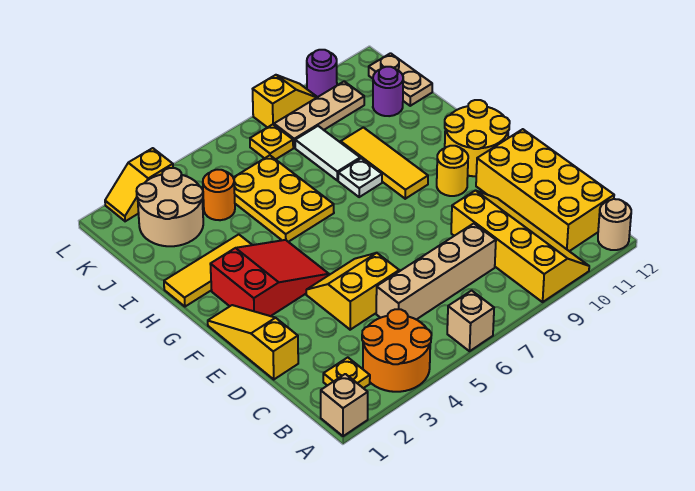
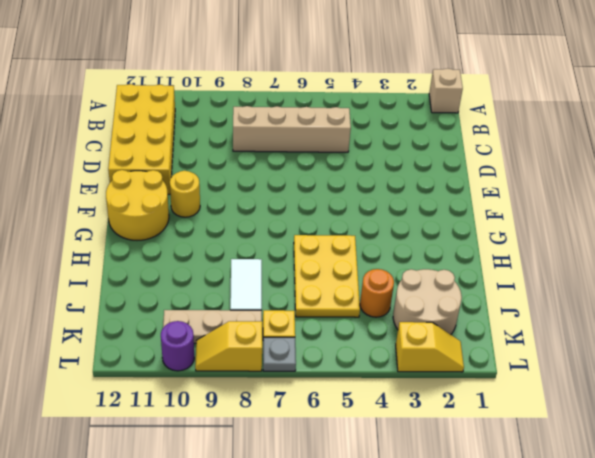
grey plate L7 level 1 -> none
none -> orange round brick A3:B4 level 1
none -> tan brick A6 level 1
none -> yellow slope A9:D10 level 1 top 9

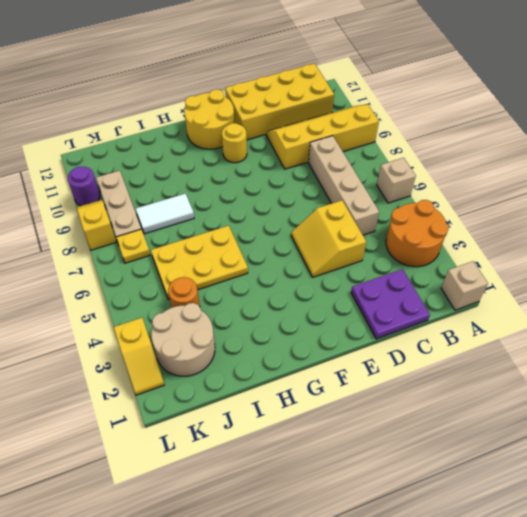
purple plate C1:D2 level 1 -> yellow slope D1:F1 level 1 top D
none -> tan round brick A12 level 1
none -> yellow plate B2 level 1
none -> red slope F2:G4 level 1 top 2

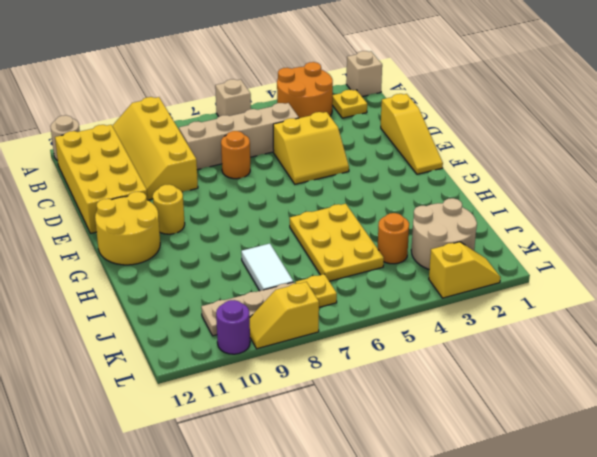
orange round brick D7 level 1 -> none
none -> red slope F2:G4 level 1 top 2
none -> yellow tile G9:I9 level 1
none -> yellow tile H1:H3 level 1

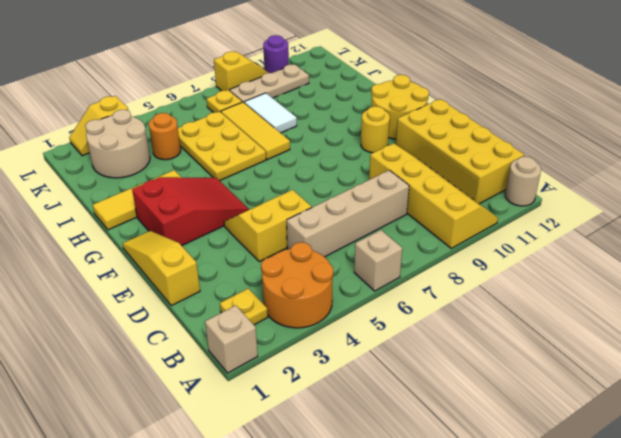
yellow tile H7:J7 level 1 -> yellow tile G9:I9 level 1
none -> white plate H8 level 1
none -> purple round brick J11 level 1
none -> tan plate J12:K12 level 1

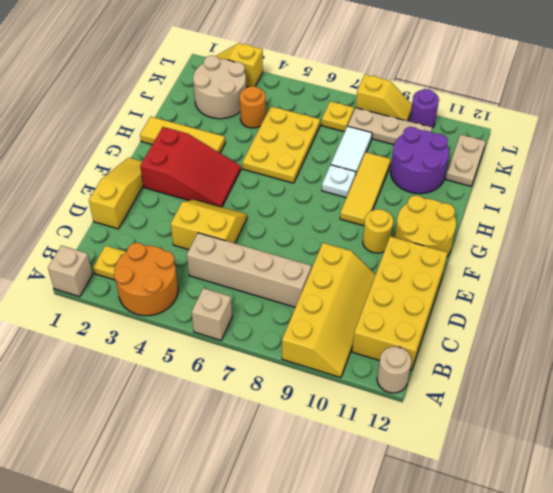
purple round brick I10:J11 level 1 -> purple round brick J11 level 1

